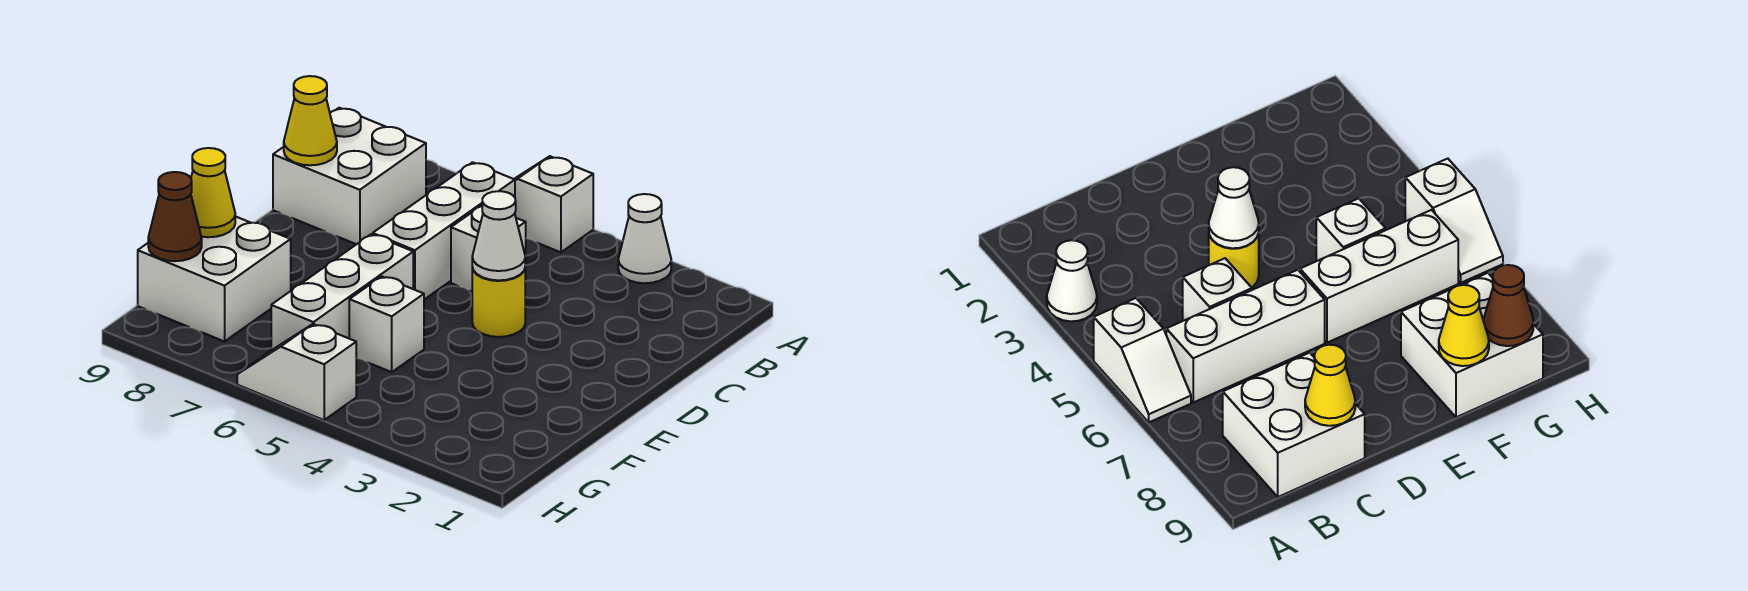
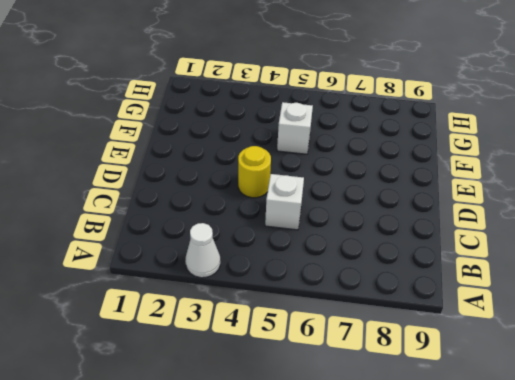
none -> white slope A5:A6 level 1 top 5
none -> white brick B6:D6 level 1
none -> white brick B8:C9 level 1

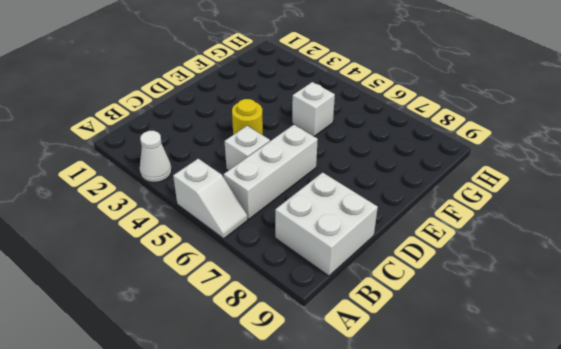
none -> white brick E6:G6 level 1
none -> white brick F8:G9 level 1
none -> white slope H5:H6 level 1 top 5

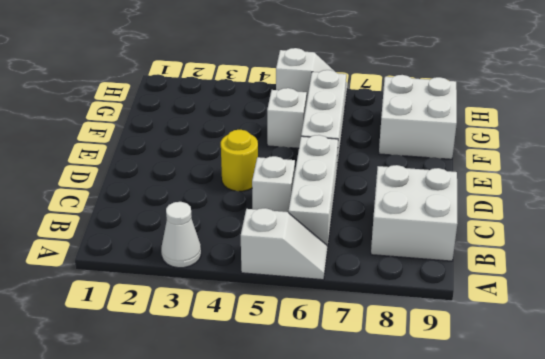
none -> yellow cone C9 level 2
none -> white cone D4 level 2
none -> yellow cone F9 level 2

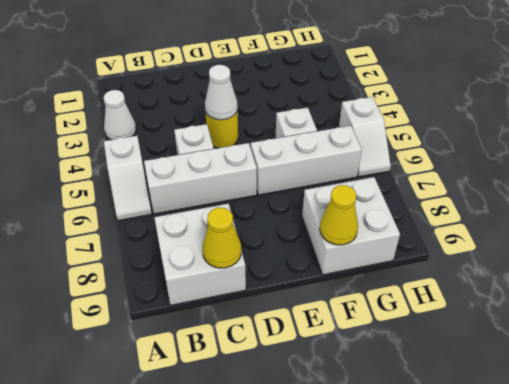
none -> brown cone G9 level 2

